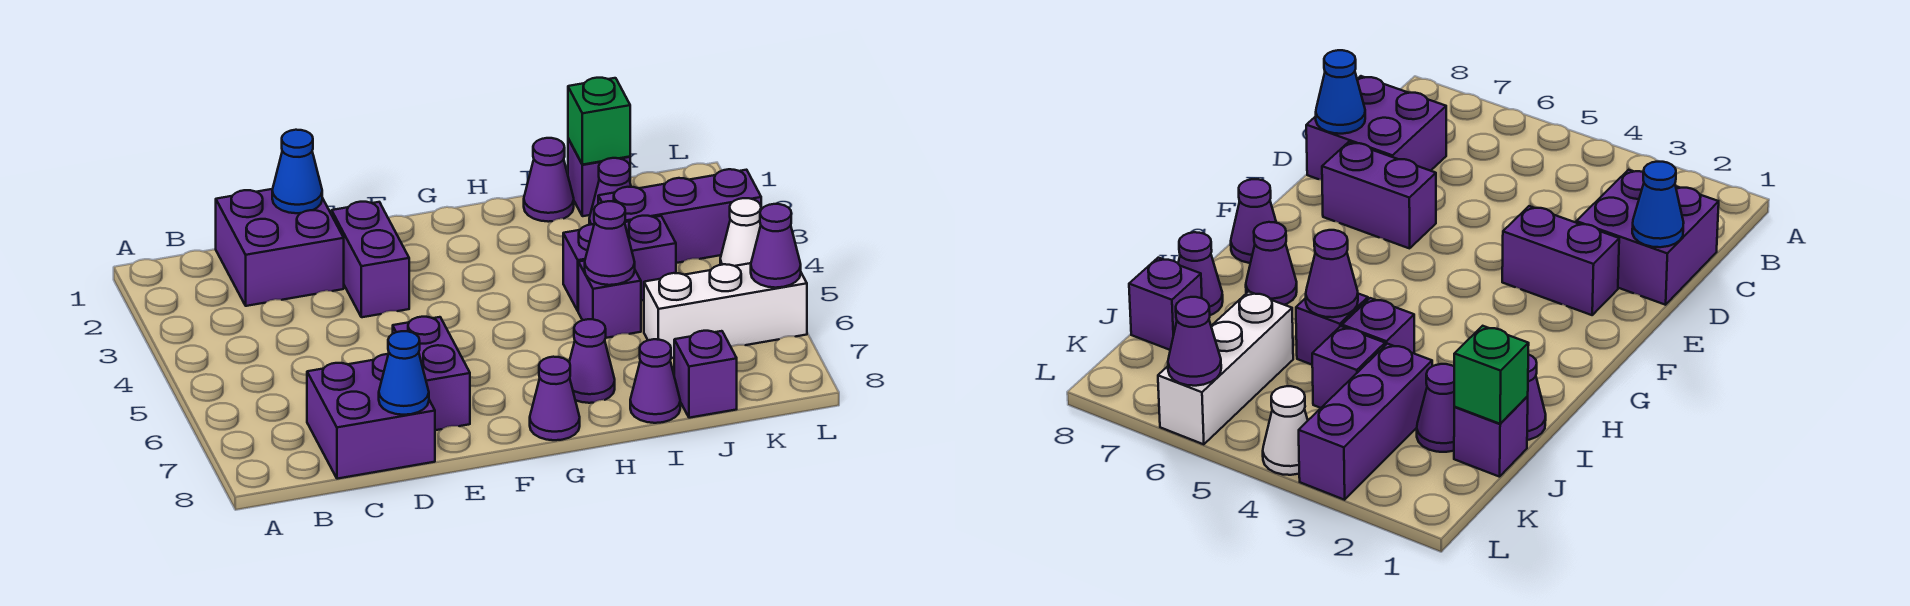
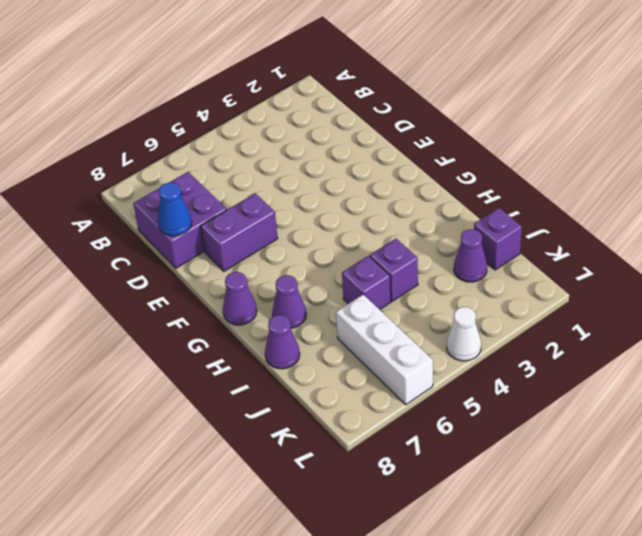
none -> purple brick C1:D2 level 1
none -> purple brick E2:E3 level 1
none -> purple cone I1 level 1

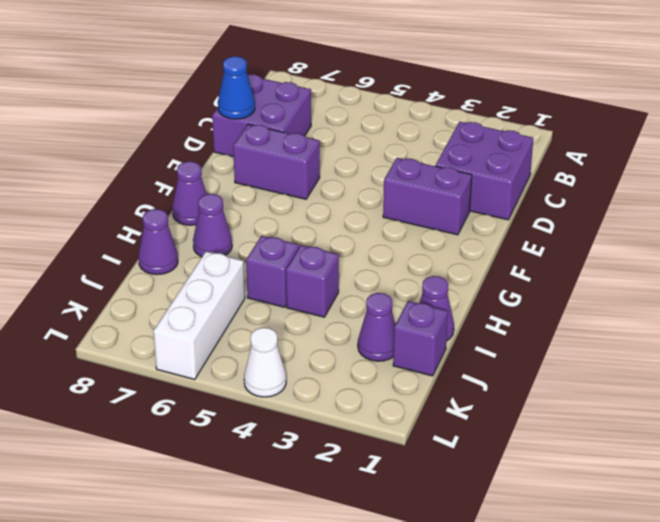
none -> purple brick J3:L3 level 1
none -> purple brick J4 level 1
none -> purple brick J8 level 1

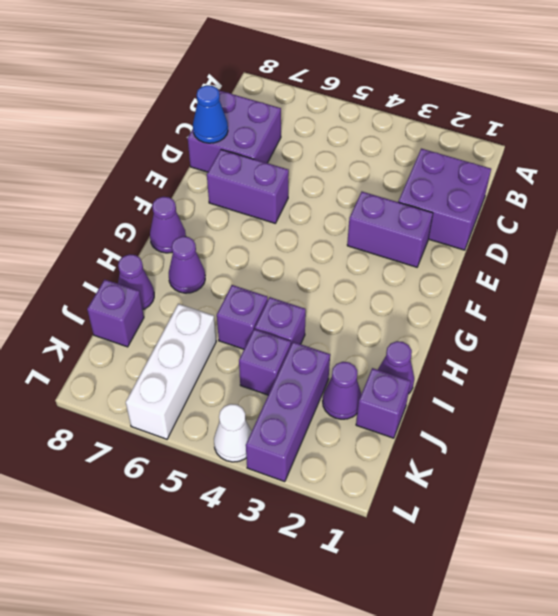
none -> blue cone D1 level 2
none -> purple cone I5 level 2
none -> green brick J1 level 2

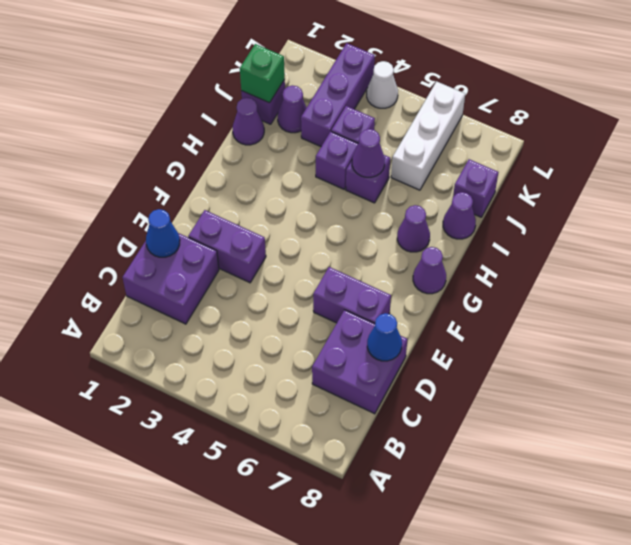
none -> purple cone L6 level 2

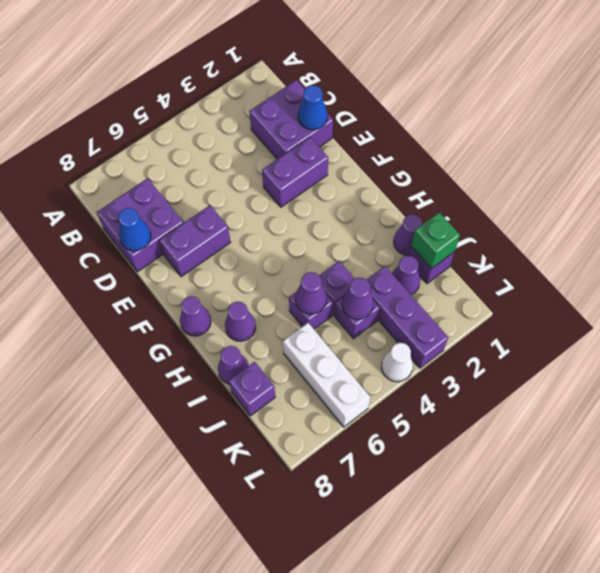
purple cone J4 level 2 -> purple cone L6 level 2

